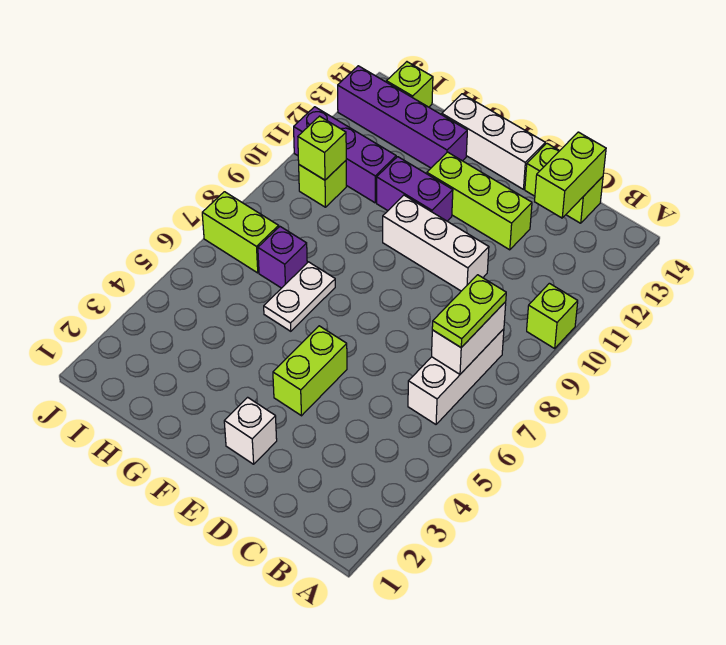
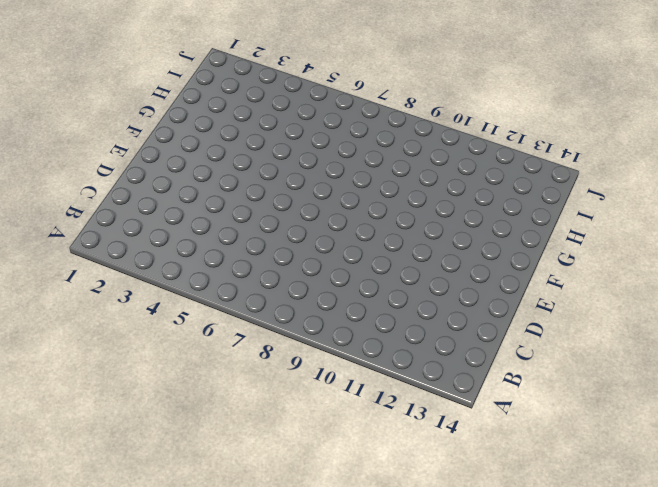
none -> lime brick A10 level 1
none -> white brick B6:B8 level 1
none -> lime brick C14:D14 level 1

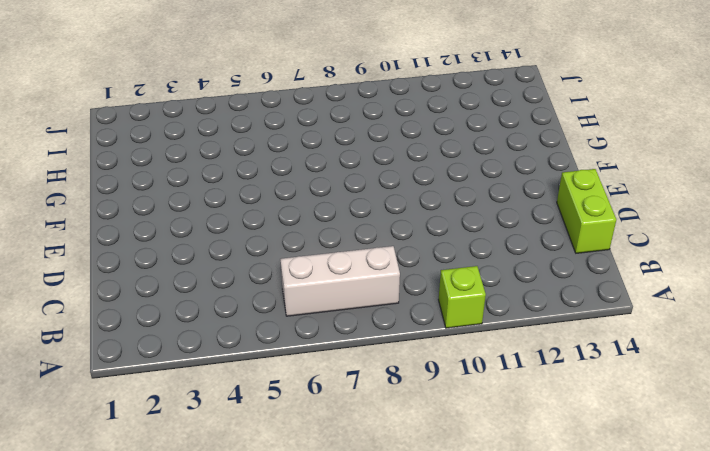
none -> white brick D10:F10 level 1
none -> lime brick D12:F12 level 1
none -> white brick E2 level 1

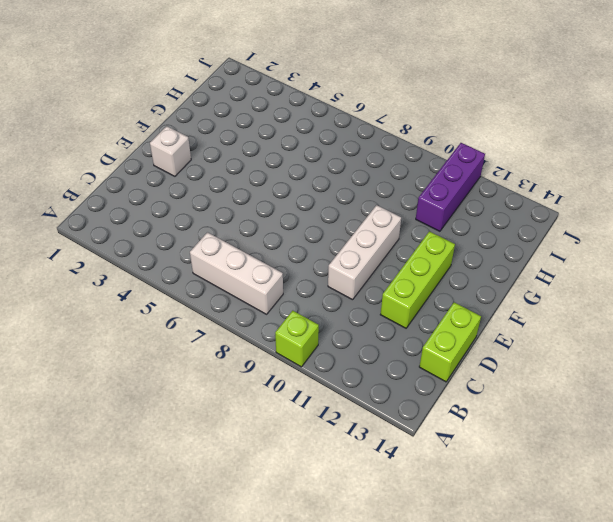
none -> lime brick E4:E5 level 1
none -> white brick E14:G14 level 1
none -> purple brick F11:G11 level 1

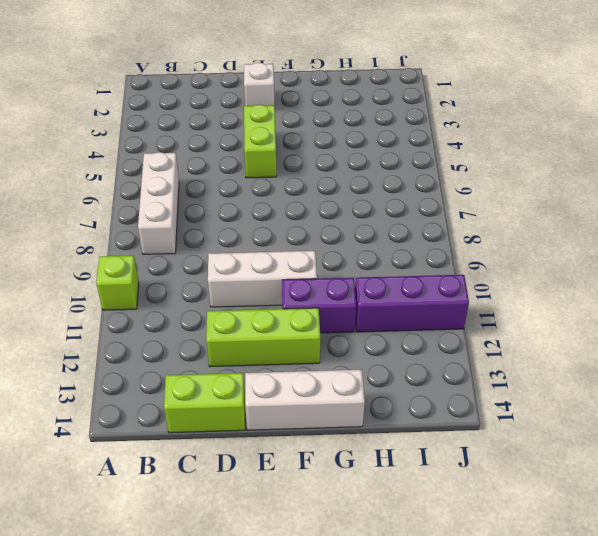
none -> white plate G6:G7 level 1
none -> purple brick G13:J13 level 1
none -> purple brick H7 level 1

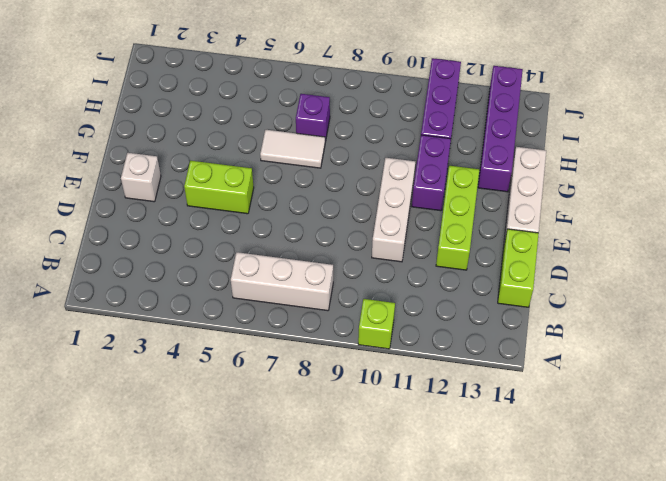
white tile G6:G7 level 1 -> white plate G6:G7 level 1
none -> lime brick I7:J7 level 1
none -> lime brick I10 level 1
none -> lime brick I14 level 1

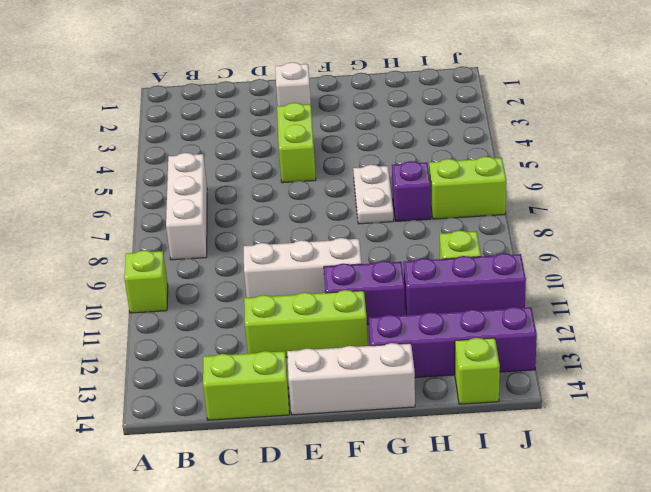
none -> white brick B7:B8 level 2
none -> lime brick C13:C14 level 2
none -> lime brick I10 level 2

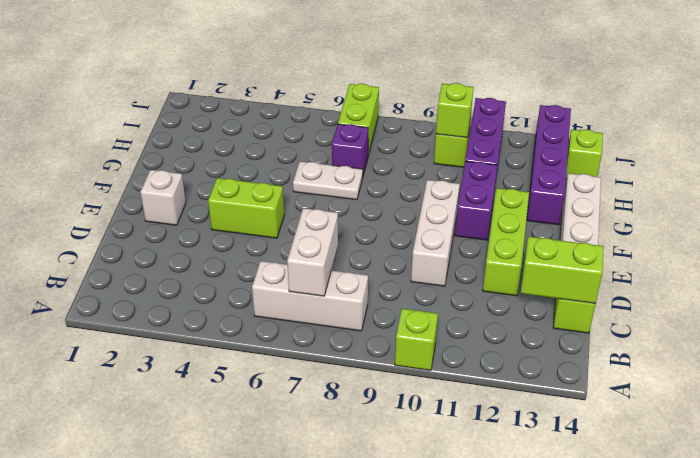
white brick B7:C7 level 2 -> white brick B7:B8 level 2
none -> lime plate B7:B8 level 3

